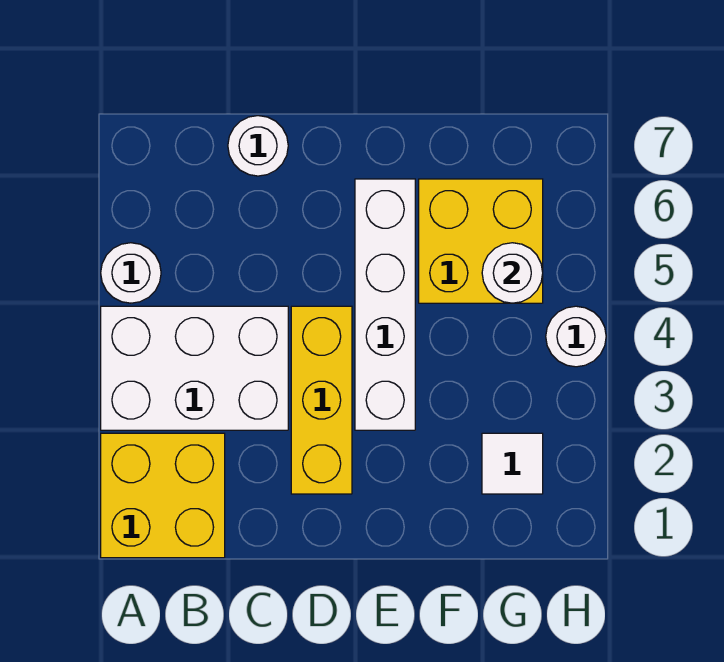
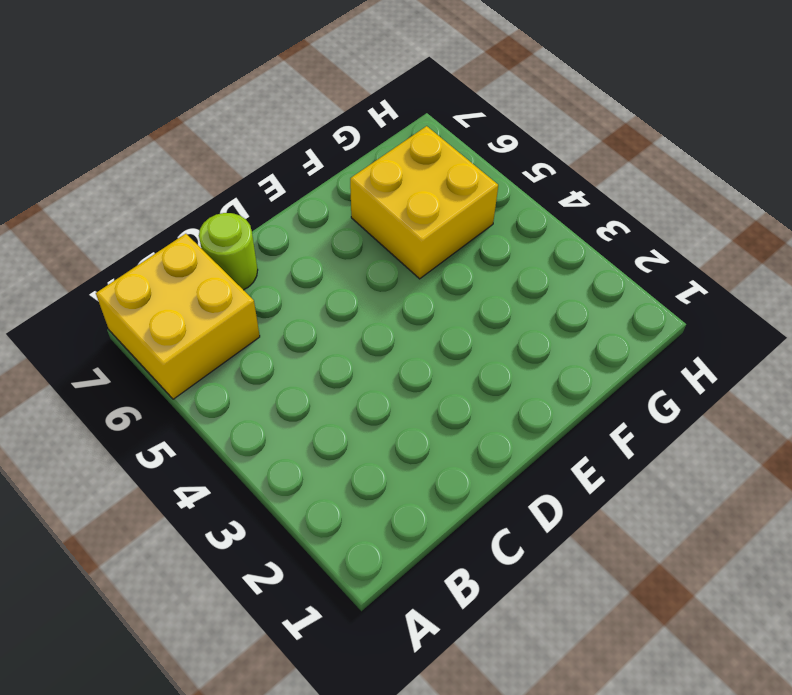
yellow brick A6:B7 level 1 -> yellow brick A1:B2 level 1
lime round brick C7 level 1 -> white round brick C7 level 1
none -> white brick A3:C4 level 1
none -> white round brick A5 level 1

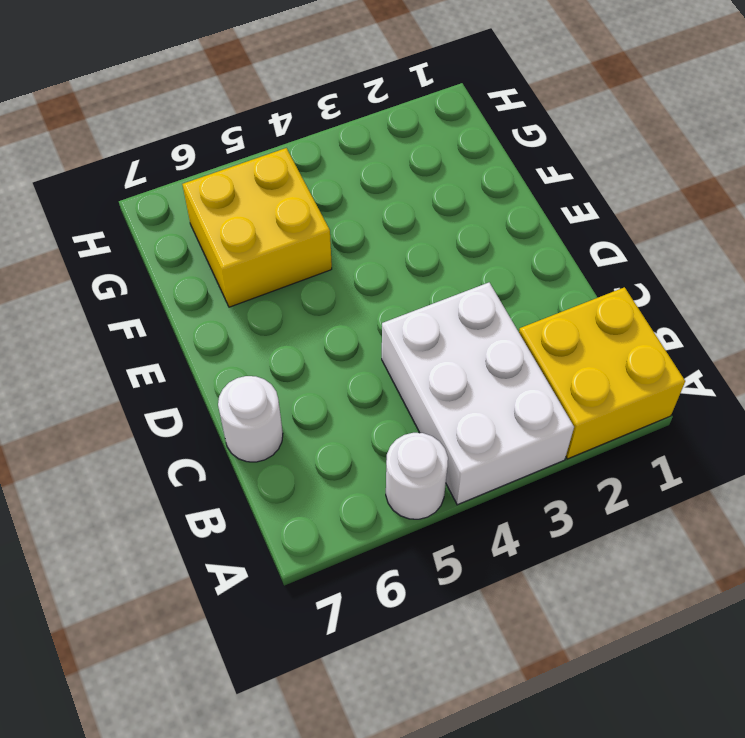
none -> yellow brick D2:D4 level 1
none -> white brick E3:E6 level 1

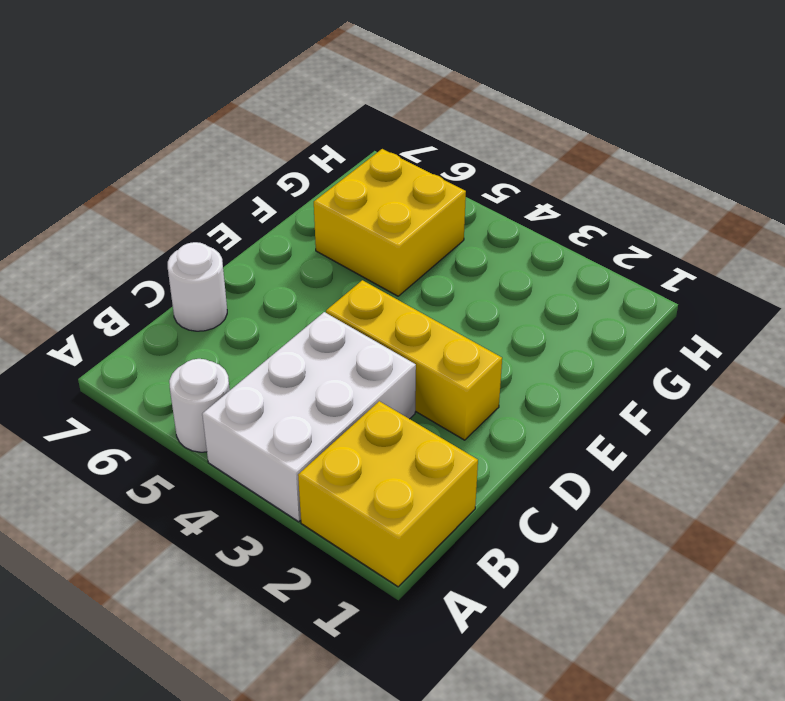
none -> white brick E3:E6 level 1
none -> white tile G2 level 1

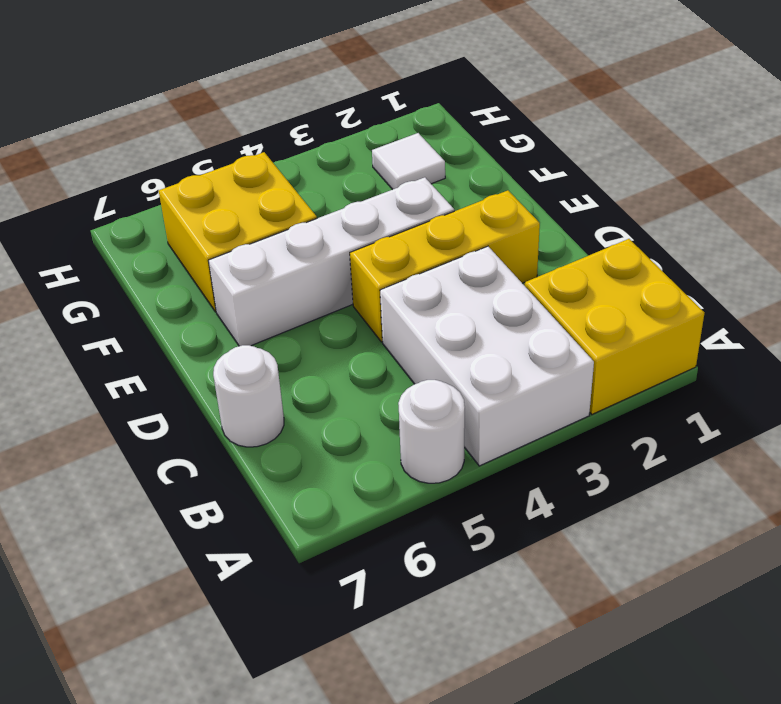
none -> white round brick H4 level 1
none -> white round brick G5 level 2

